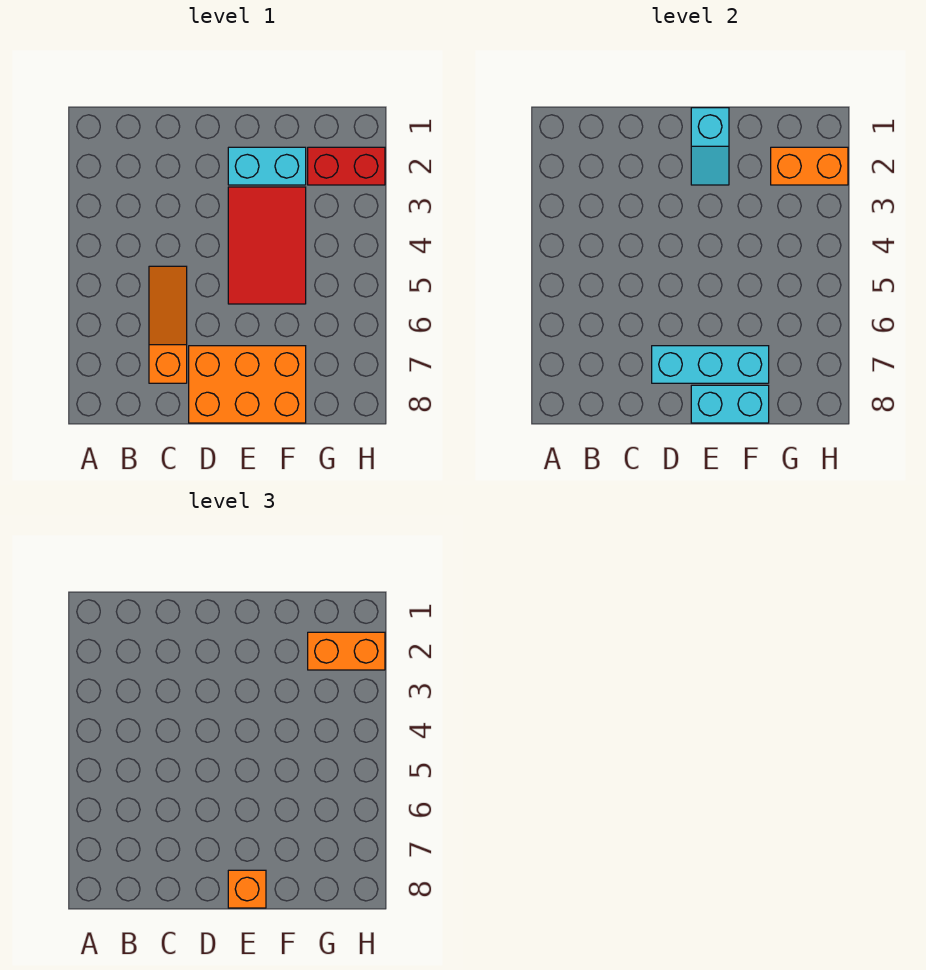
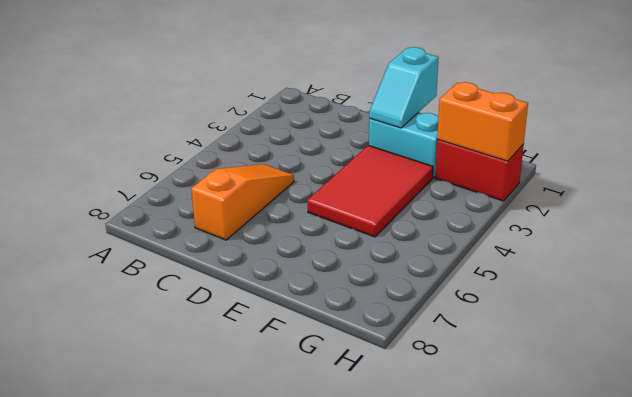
none -> orange brick D7:F8 level 1
none -> cyan brick D7:F7 level 2

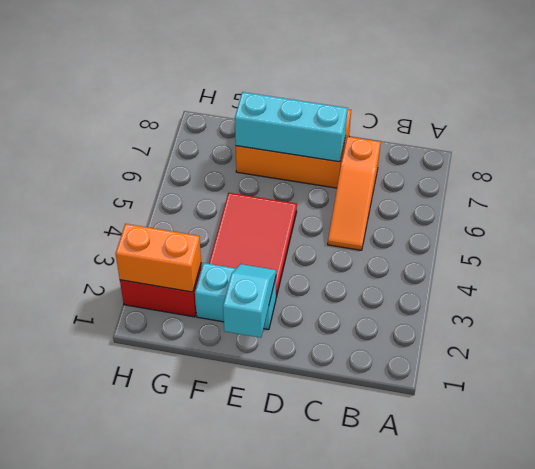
none -> cyan brick E8:F8 level 2
none -> orange brick E8 level 3

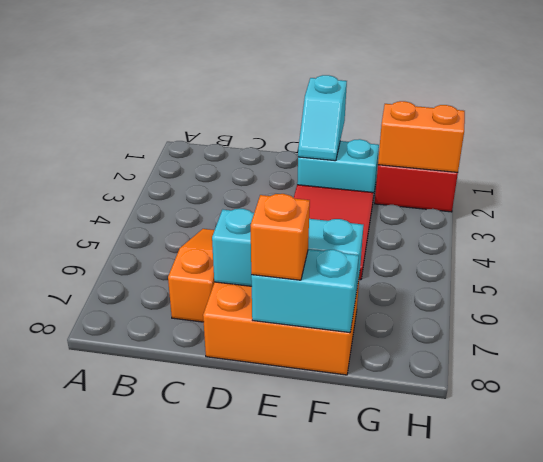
none -> orange brick G2:H2 level 3

